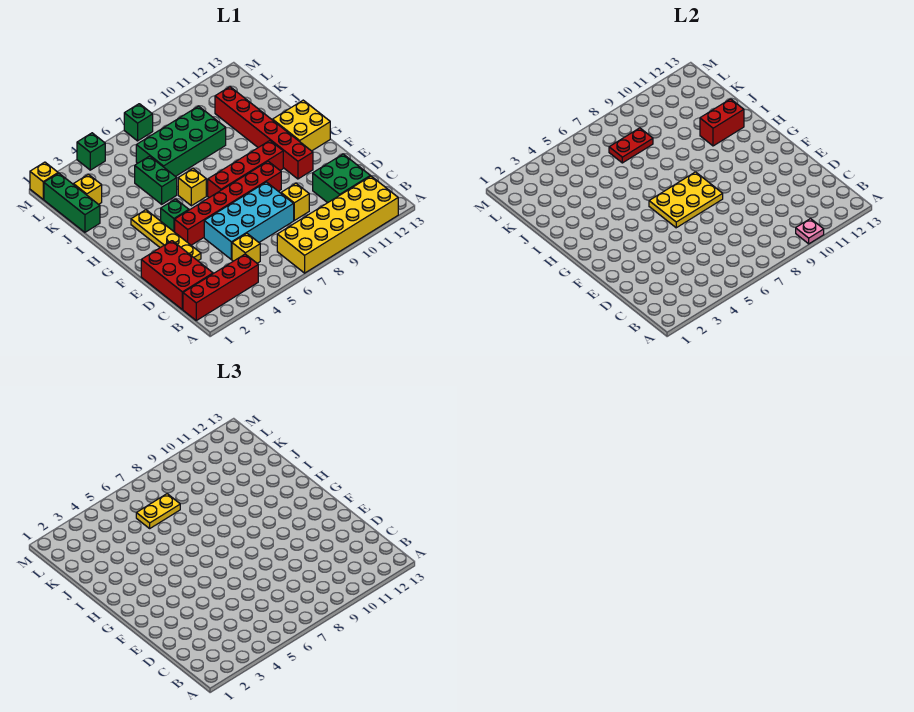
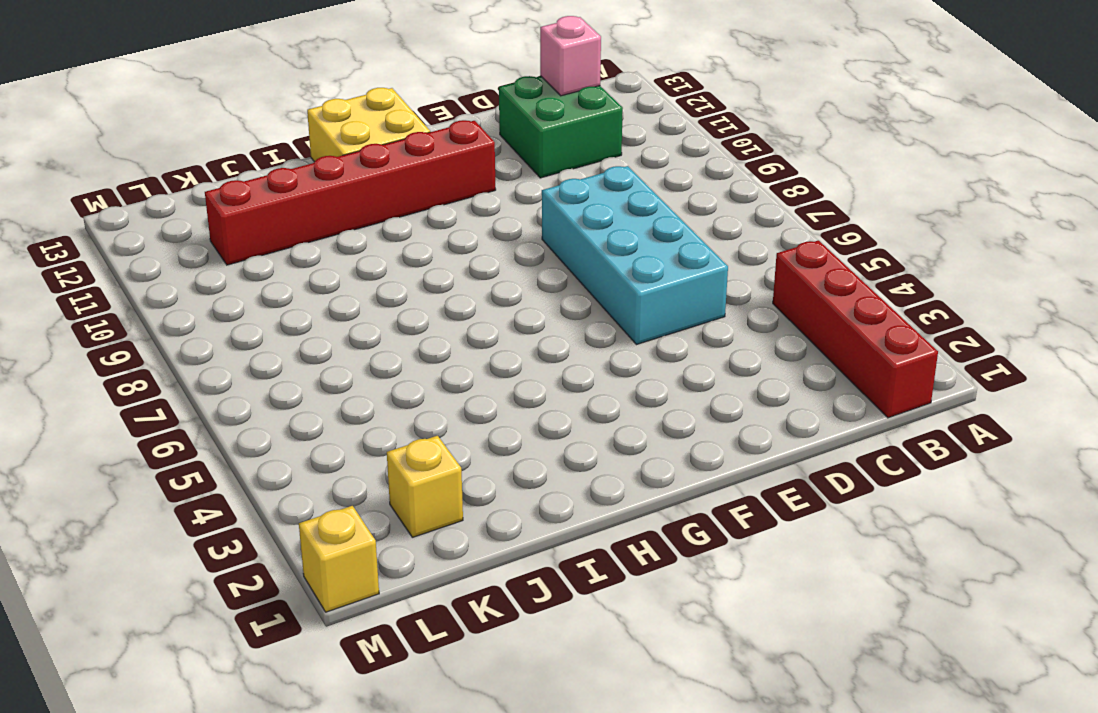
pink brick C12 level 2 -> none
none -> yellow brick A7:B12 level 1
none -> red brick C1:E2 level 1
none -> yellow brick C5 level 1

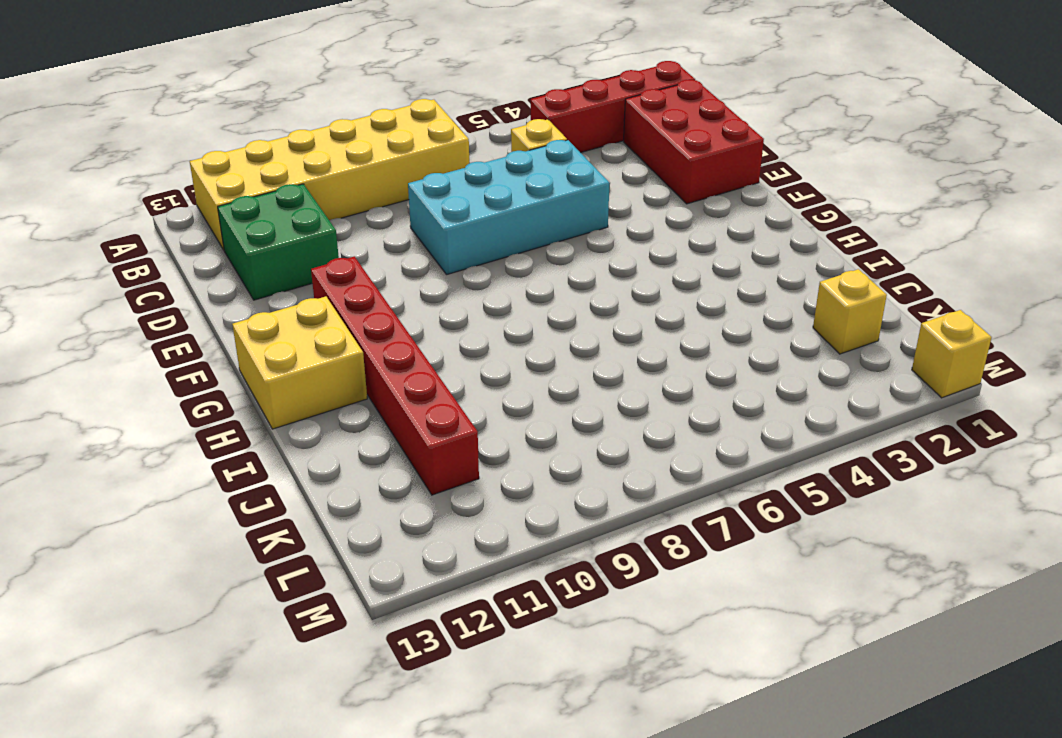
none -> yellow brick D9 level 1
none -> yellow plate E3:H3 level 1
none -> red brick F4:F9 level 1

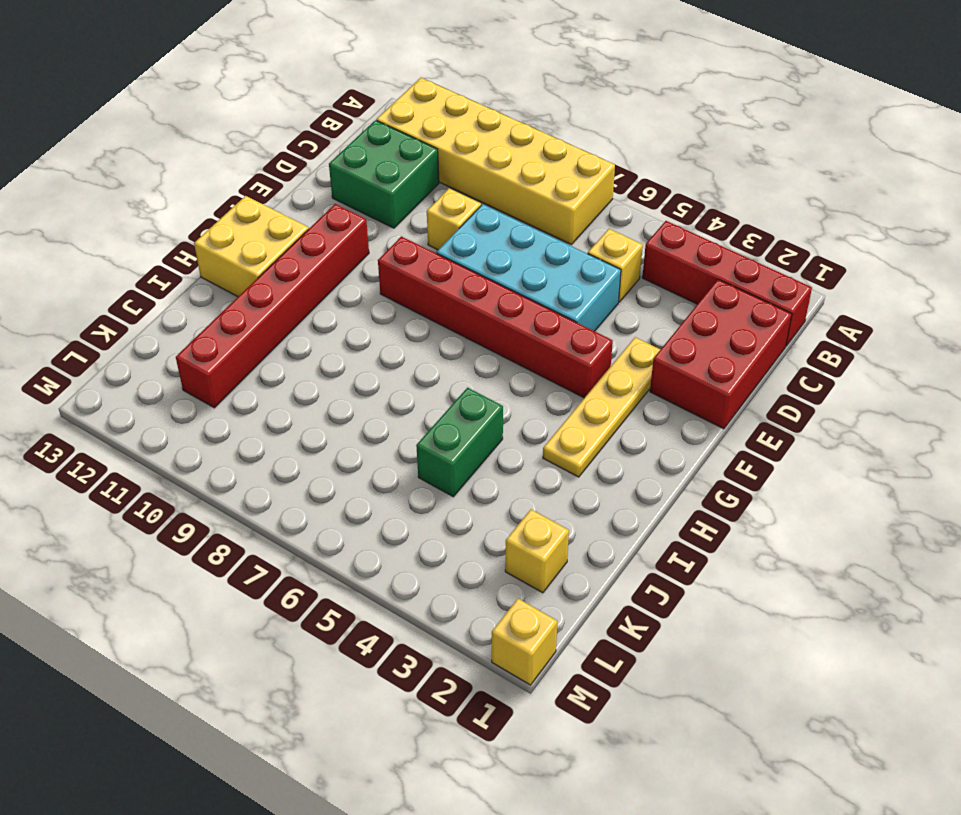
none -> green brick G4 level 1
none -> red brick G7:G10 level 1
none -> yellow brick H6 level 1

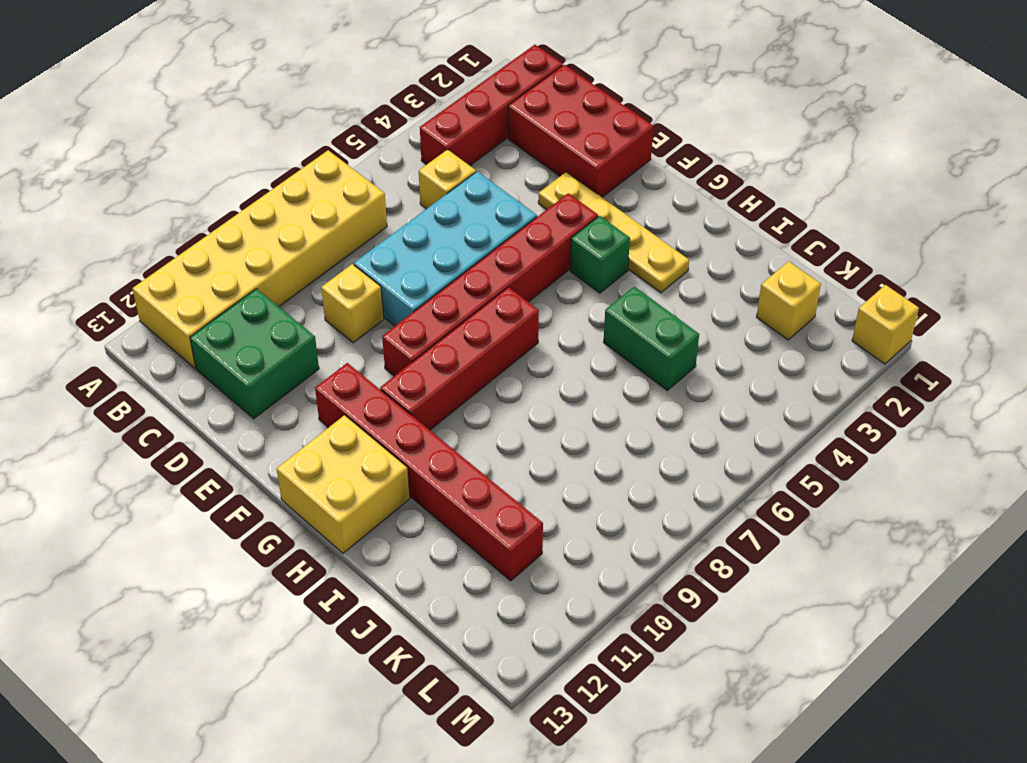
none -> yellow brick H6 level 1
none -> green brick J1:L1 level 1
none -> green brick J6:K9 level 1

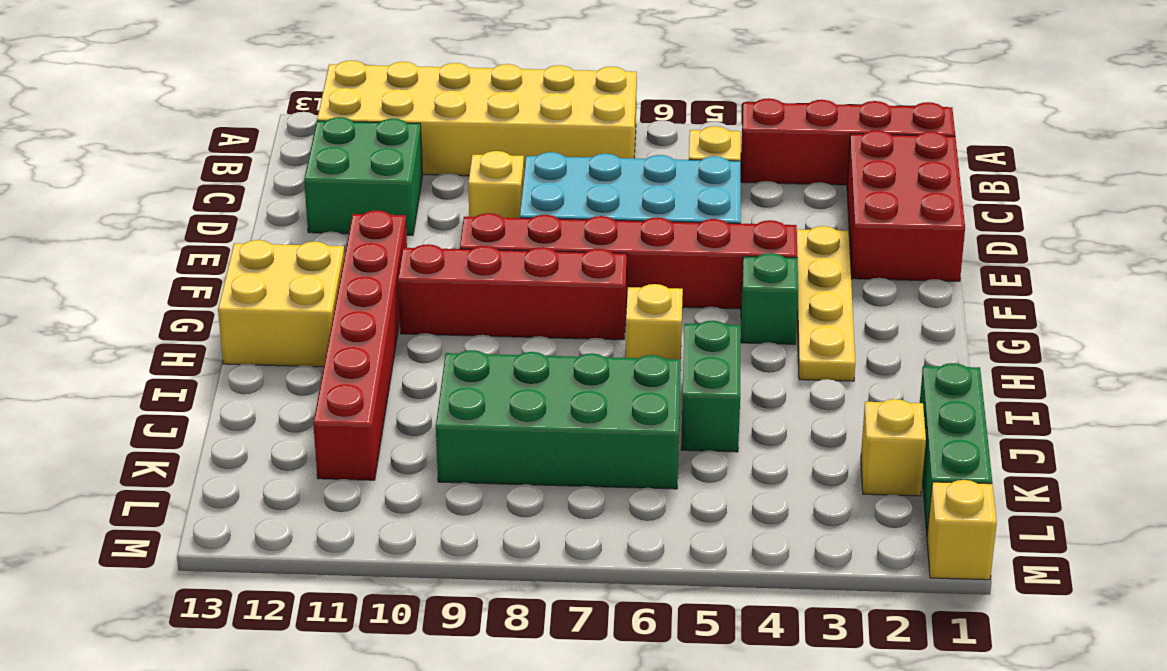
none -> green brick M4 level 1
none -> green brick M7 level 1
none -> pink plate A10 level 2

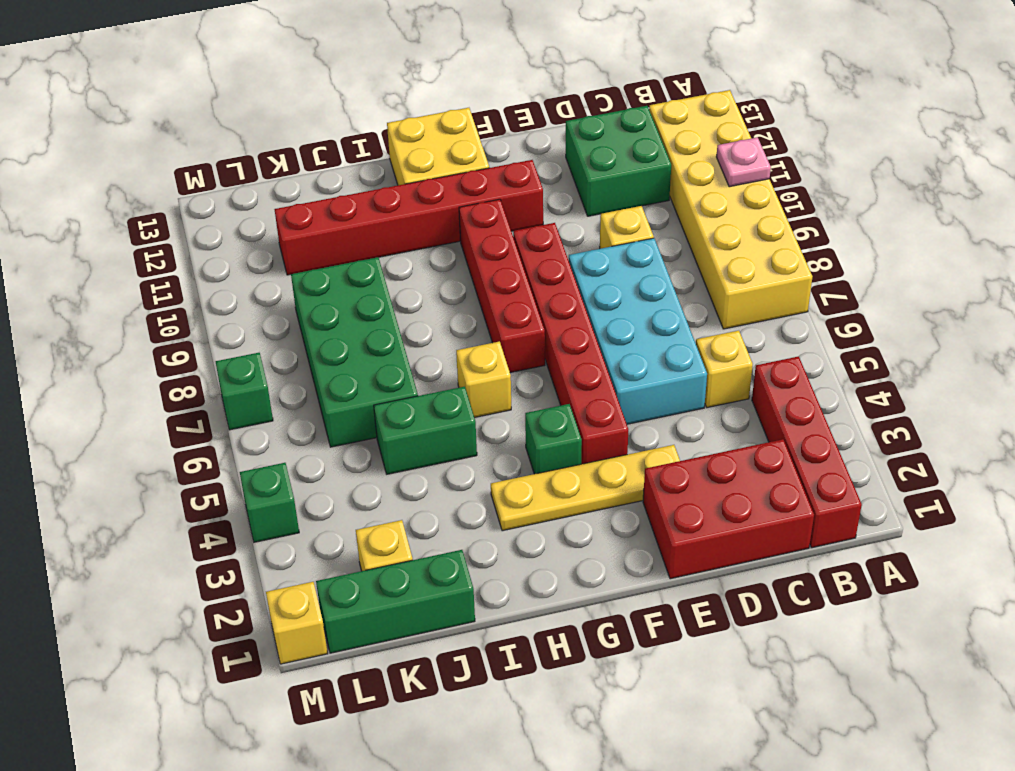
none -> yellow plate F6:G8 level 2
none -> red brick I11:I12 level 2
none -> red plate K7:K8 level 2

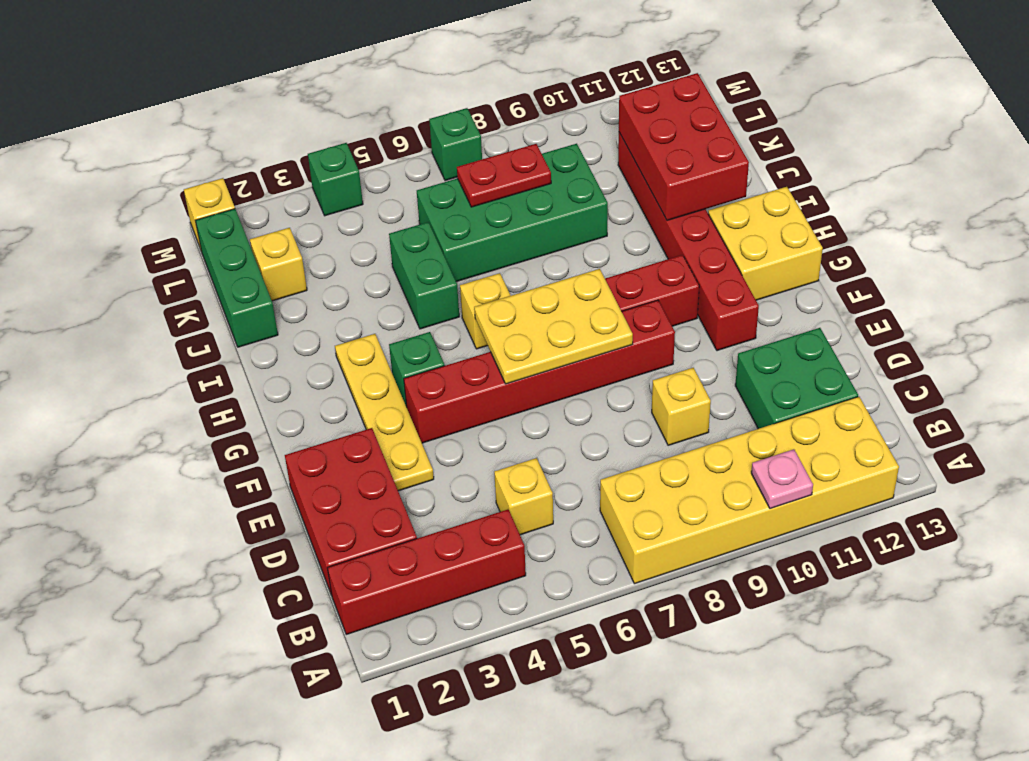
red brick I11:K12 level 2 -> red brick I11:I12 level 2
none -> cyan brick D5:E8 level 1
none -> yellow plate K6:K7 level 3

